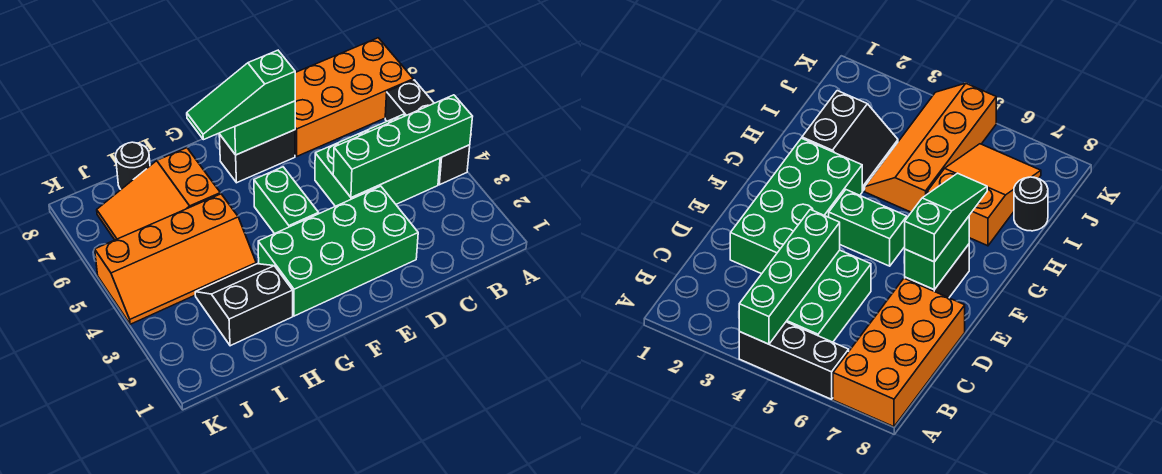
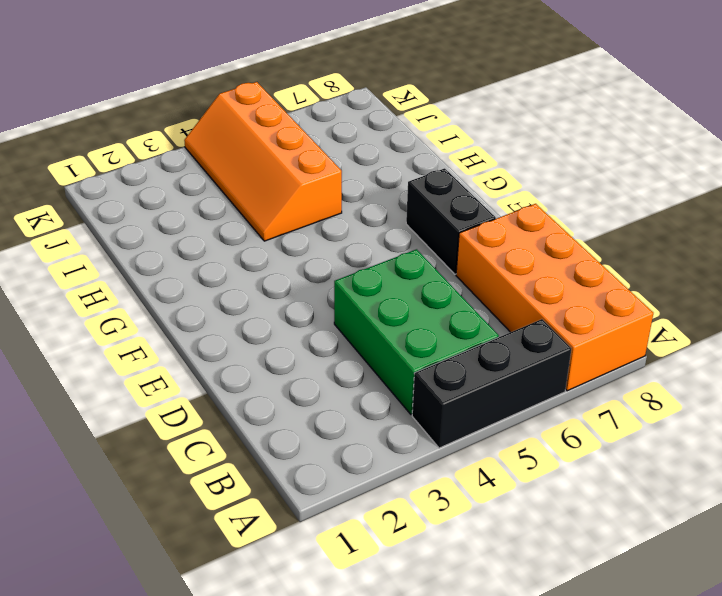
none -> green brick D2:G3 level 1
none -> green brick F4:F5 level 1
none -> black slope H2:I3 level 1 top 2

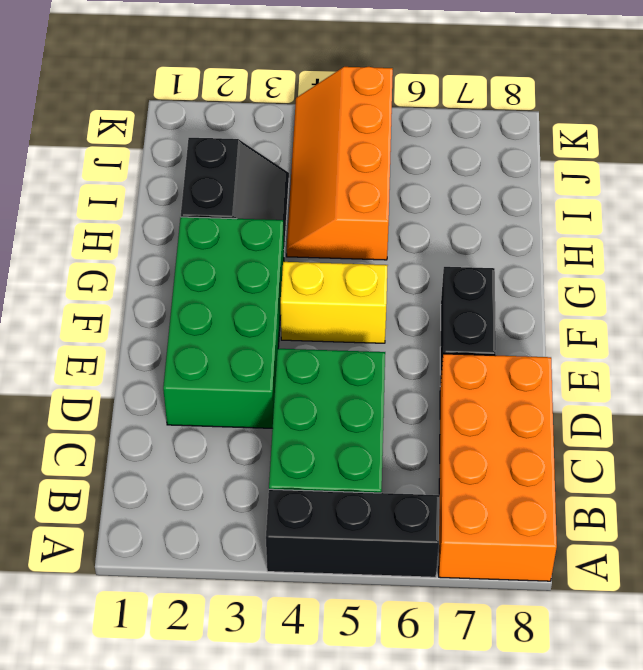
yellow brick F4:F5 level 1 -> green brick F4:F5 level 1
none -> orange slope H6:J7 level 1 top H
none -> black round brick I8 level 1
none -> green brick A4:D4 level 2

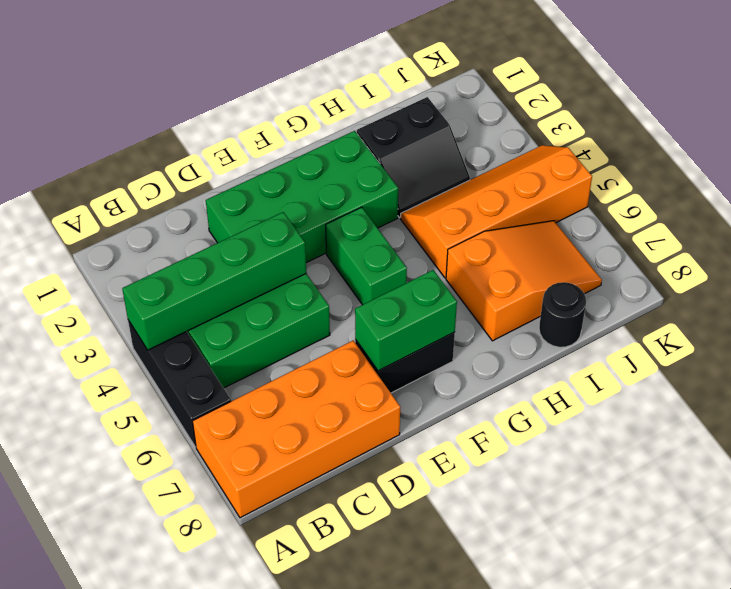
none -> green slope E7:G7 level 3 top E

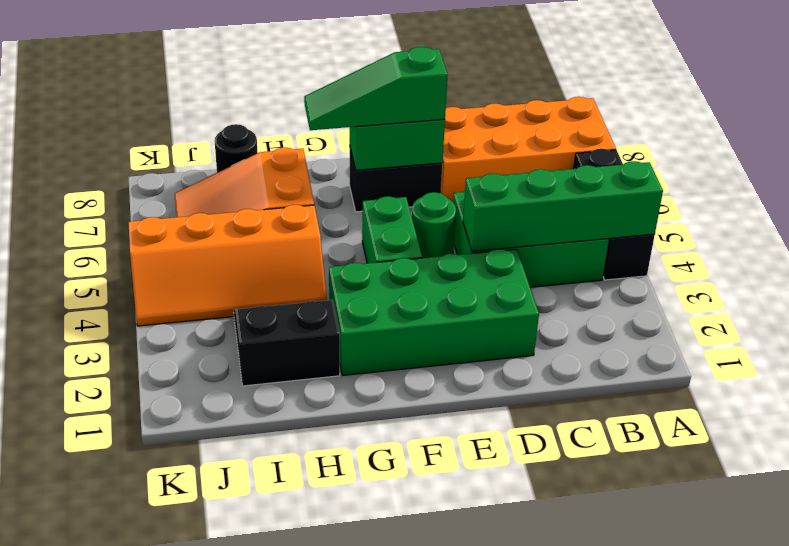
green round brick E5 level 1 -> none

